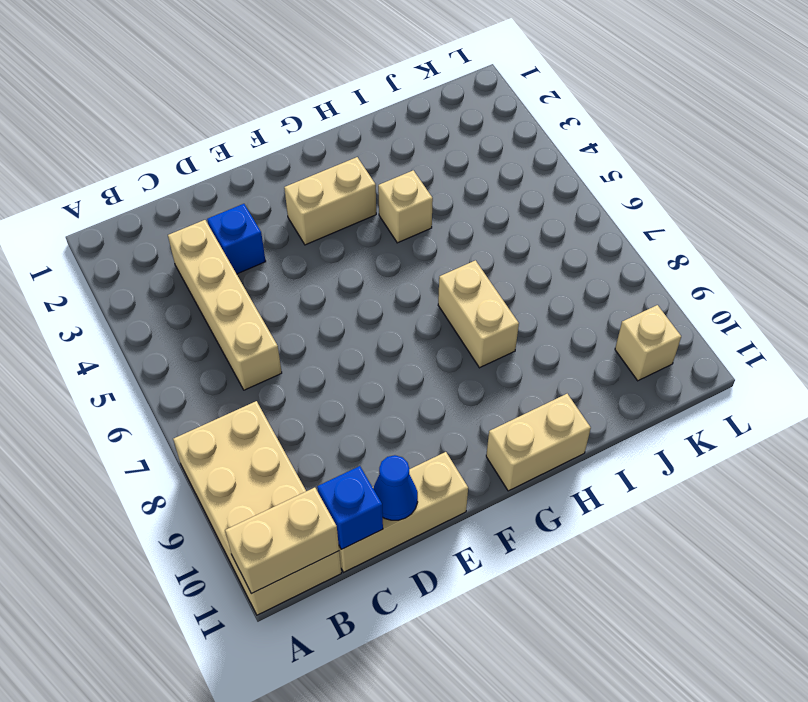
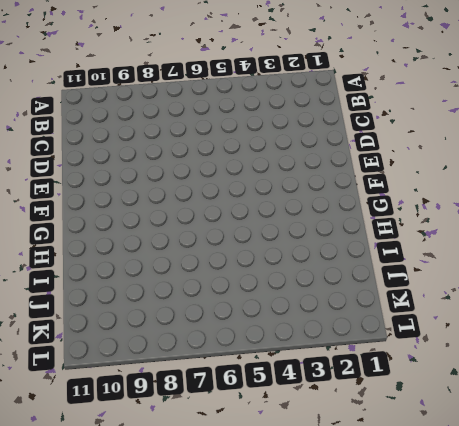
none -> tan brick A8:B11 level 1
none -> tan brick C3:C6 level 1
none -> tan brick C11:E11 level 1

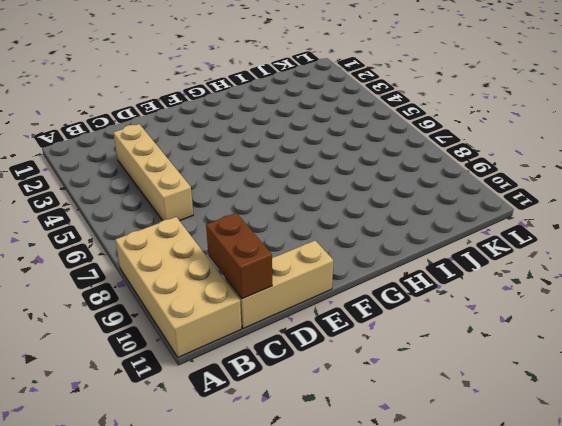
brown brick C10:C11 level 2 -> blue brick C11 level 2
none -> blue brick D3 level 1
none -> tan brick F3:G3 level 1
none -> tan brick G11:H11 level 1

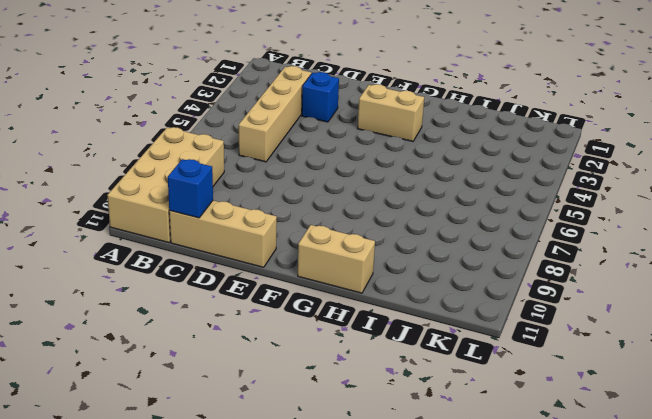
none -> tan brick H4 level 1
none -> tan brick H7:H8 level 1
none -> tan brick K10 level 1

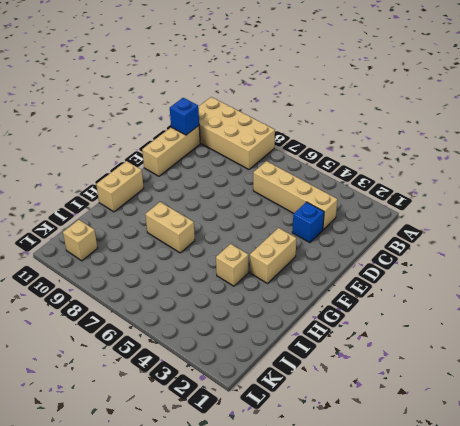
none -> tan brick A11:B11 level 2
none -> blue cone D11 level 2

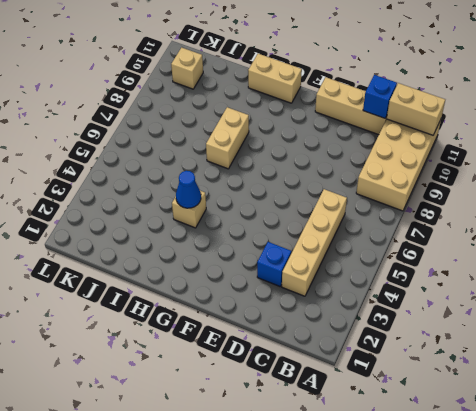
blue cone H4 level 2 -> blue cone D11 level 2
none -> tan brick F3:G3 level 1

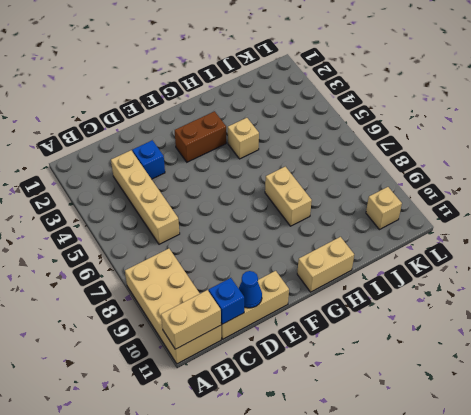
brown brick F3:G3 level 1 -> tan brick F3:G3 level 1

